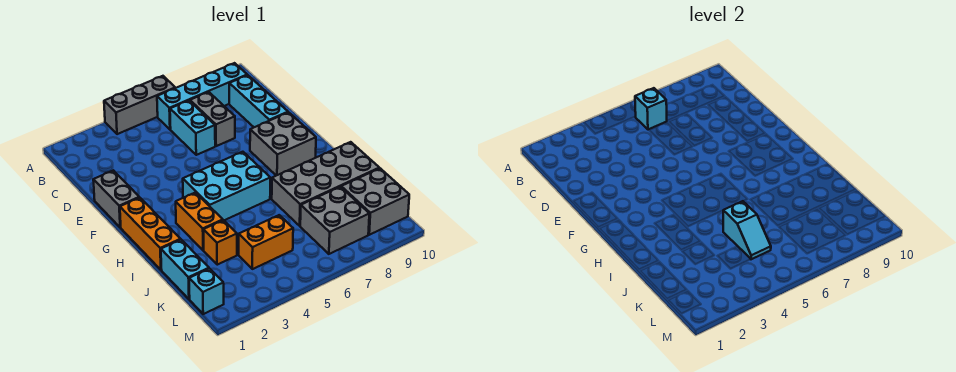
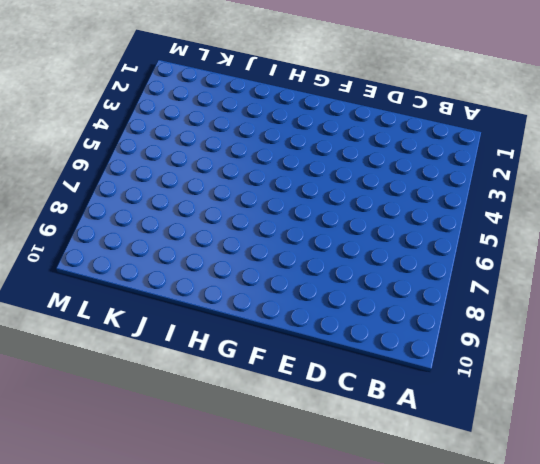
none -> grey brick A4:A6 level 1
none -> cyan brick B6:B9 level 1
none -> cyan brick C6:D6 level 1

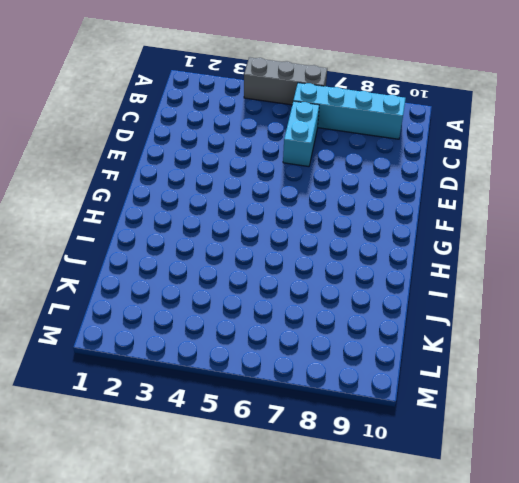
none -> grey brick C7:D7 level 1
none -> cyan brick C9:E9 level 1
none -> grey brick E1:F1 level 1

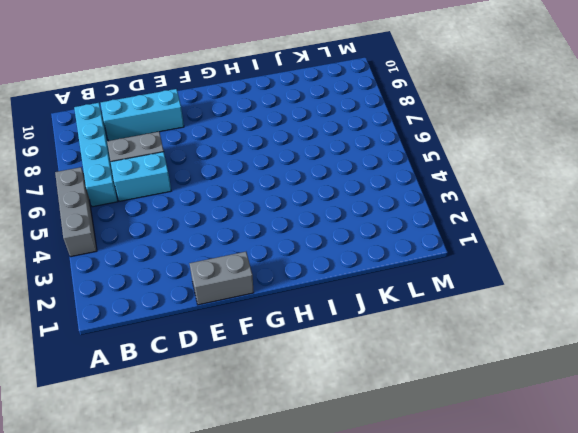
none -> grey brick F8:G9 level 1
none -> orange brick G1:I1 level 1
none -> cyan brick G4:H6 level 1

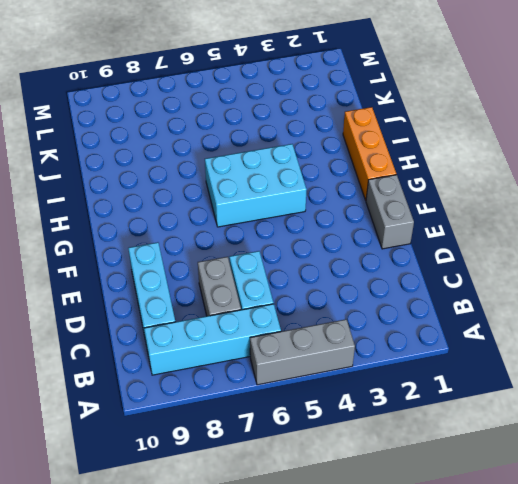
none -> grey brick F8:G9 level 1
none -> orange brick H3:I3 level 1
none -> grey brick I7:J10 level 1

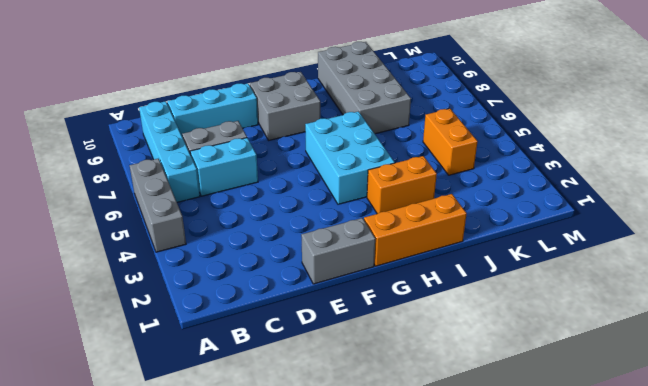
none -> cyan brick J1:K1 level 1
none -> orange brick J3 level 1
none -> grey brick K7:L8 level 1

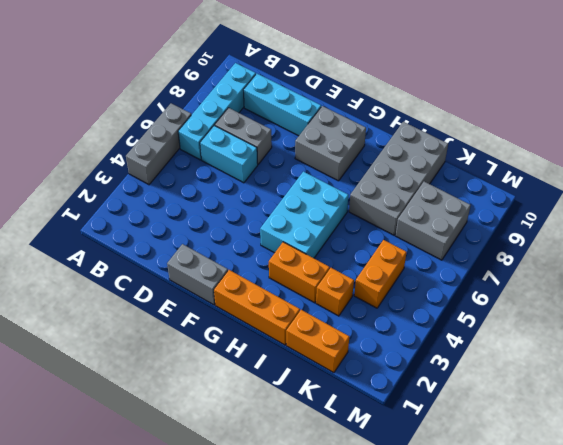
orange brick J1:K1 level 1 -> cyan brick J1:K1 level 1
none -> grey brick K9:L10 level 1
none -> cyan brick L1 level 1
none -> cyan brick B6 level 2

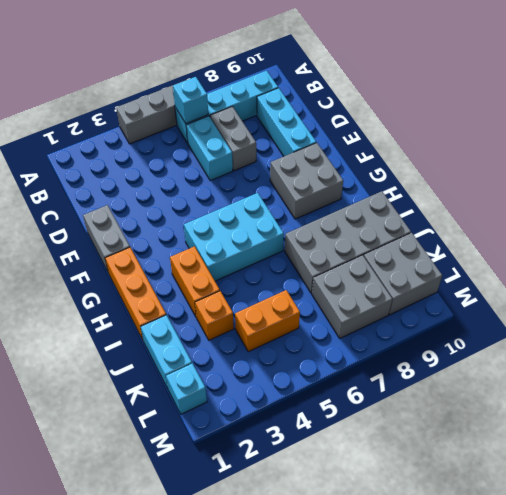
none -> cyan slope J5:K5 level 2 top J

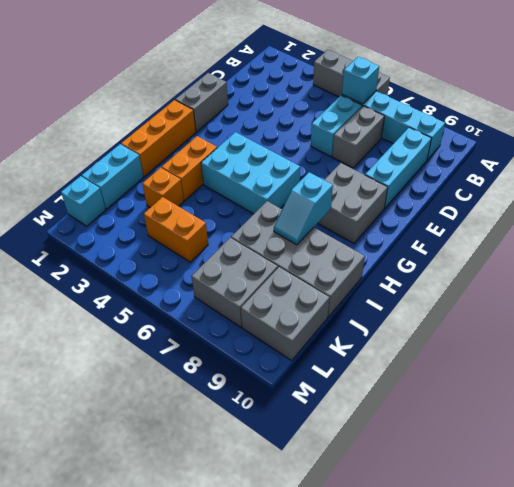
cyan slope H8:I8 level 2 top H -> cyan slope J5:K5 level 2 top J

